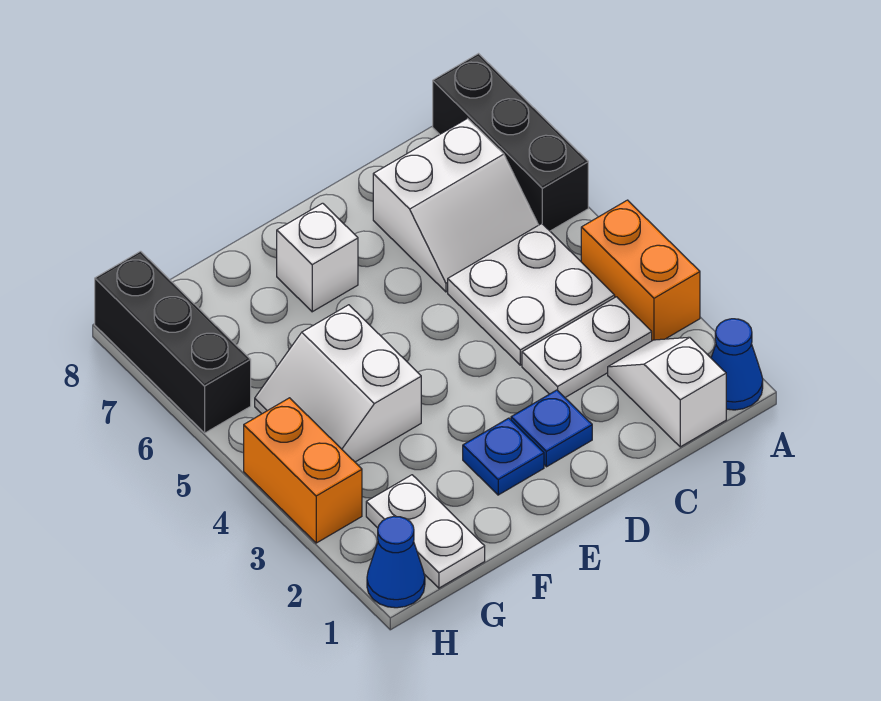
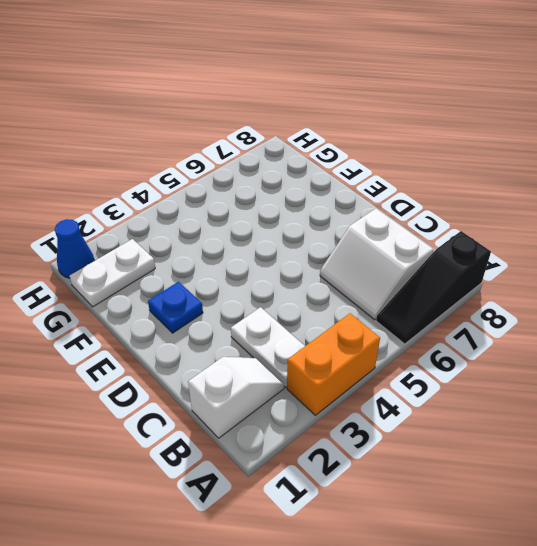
black slope A6:A8 level 1 top 8 -> black brick A6:A8 level 1
none -> blue cone A1 level 1
none -> white plate B4:C5 level 1
none -> blue plate D2 level 1

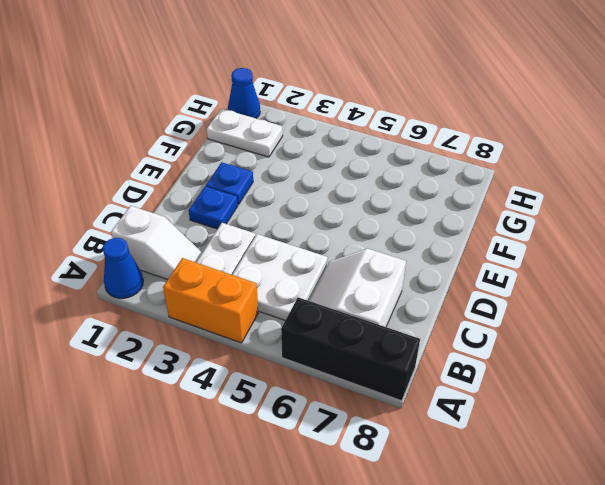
none -> white brick E7 level 1
none -> white slope F4:G5 level 1 top F
none -> orange brick H3:H4 level 1

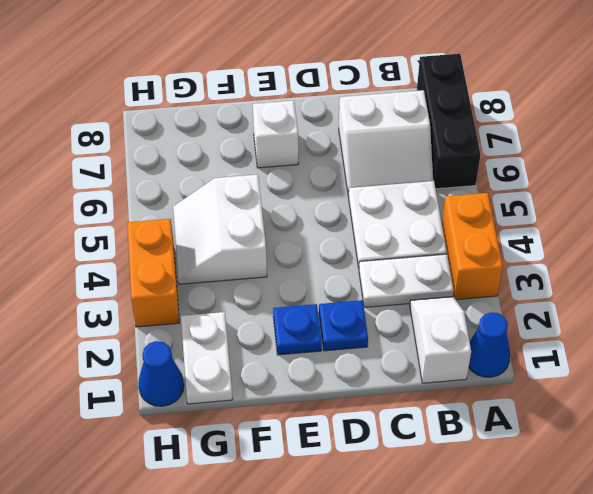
none -> black brick H6:H8 level 1

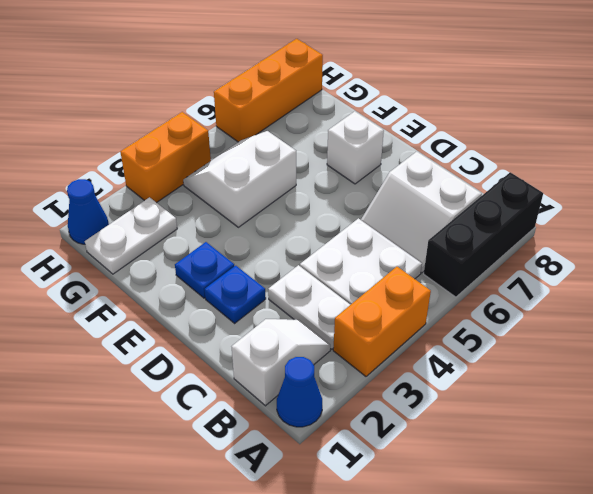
orange brick H6:H8 level 1 -> black brick H6:H8 level 1

